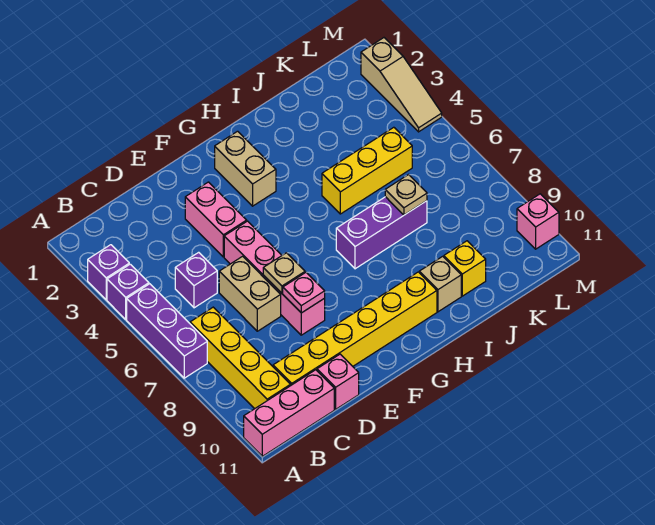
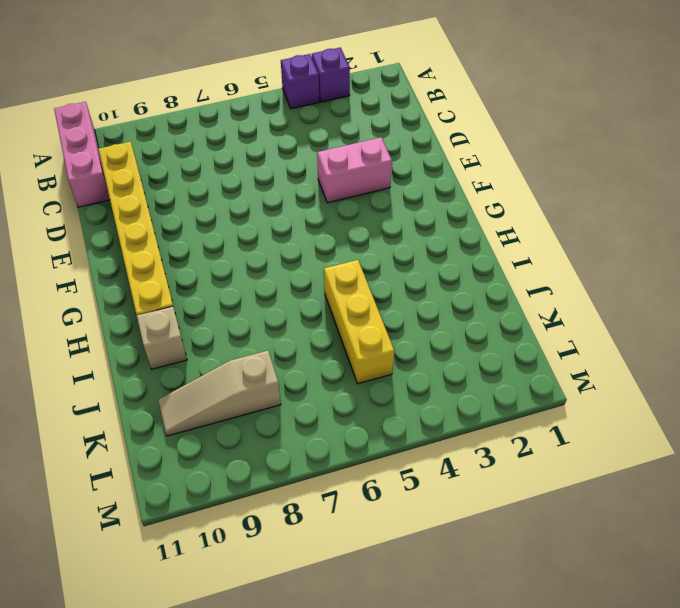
tan slope K8:K10 level 1 top 8 -> tan slope M2:M4 level 1 top 2
none -> purple brick A5:A7 level 1
none -> yellow brick B7:B10 level 1
none -> purple brick C5 level 1

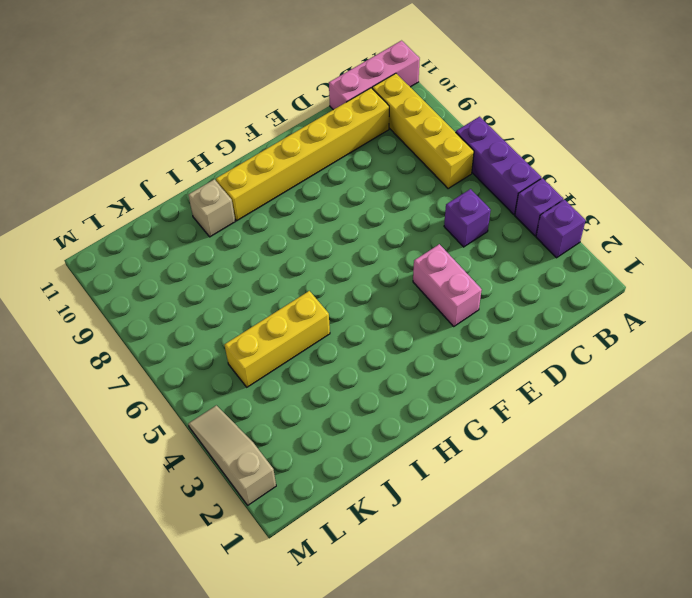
none -> tan brick D6:D7 level 1
none -> pink brick D11 level 1
none -> pink brick E5:E8 level 1

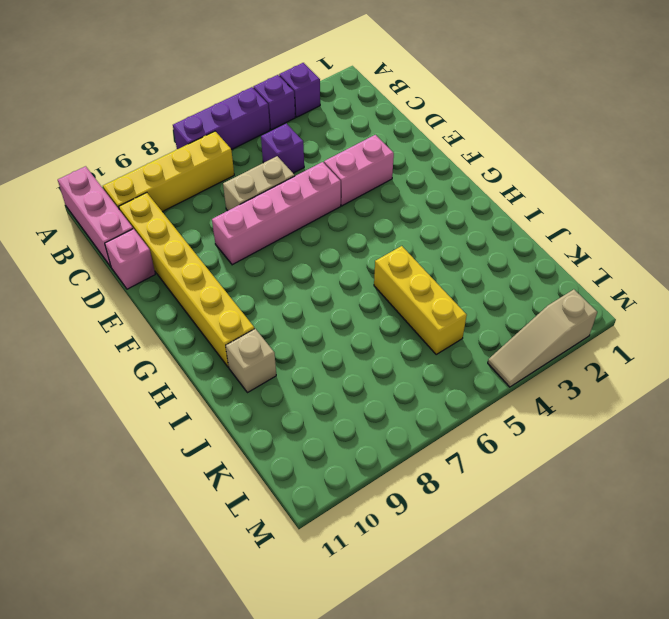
none -> tan brick G2:G3 level 1
none -> purple brick H7:J7 level 1
none -> yellow brick J10 level 1

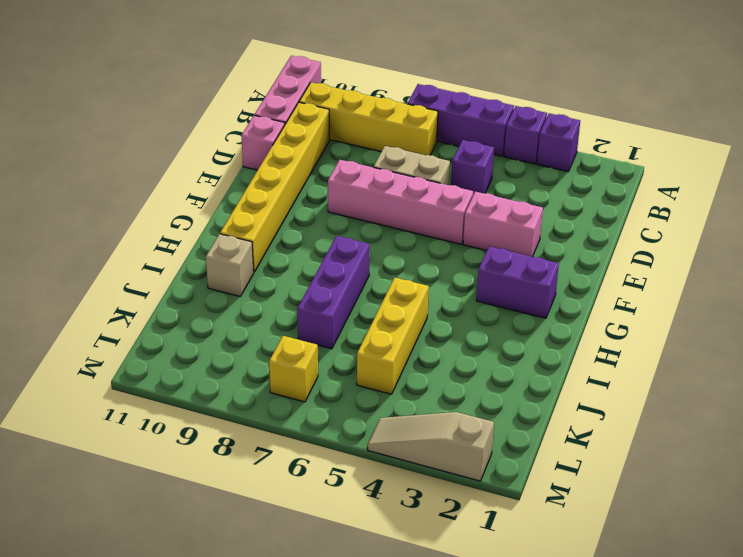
purple brick G2:G3 level 1 -> tan brick G2:G3 level 1
yellow brick L7 level 1 -> yellow brick J10 level 1
none -> pink brick M10 level 1
none -> tan plate E7 level 2
none -> pink plate E8 level 2

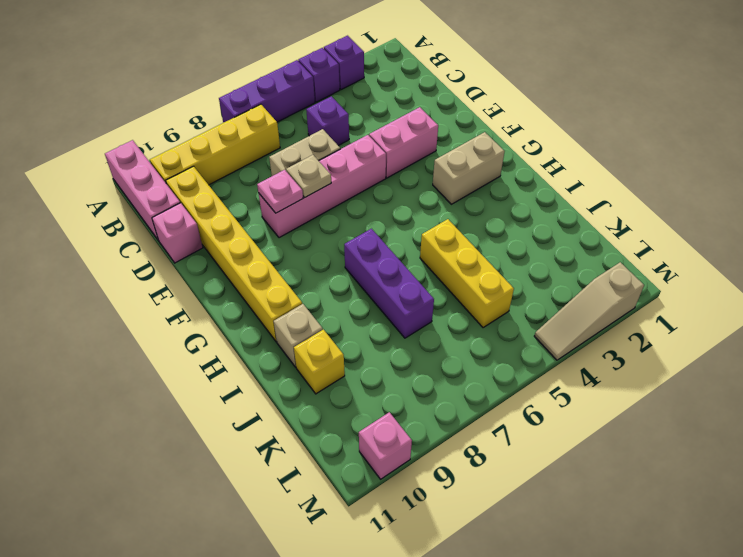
none -> tan plate J7 level 2

